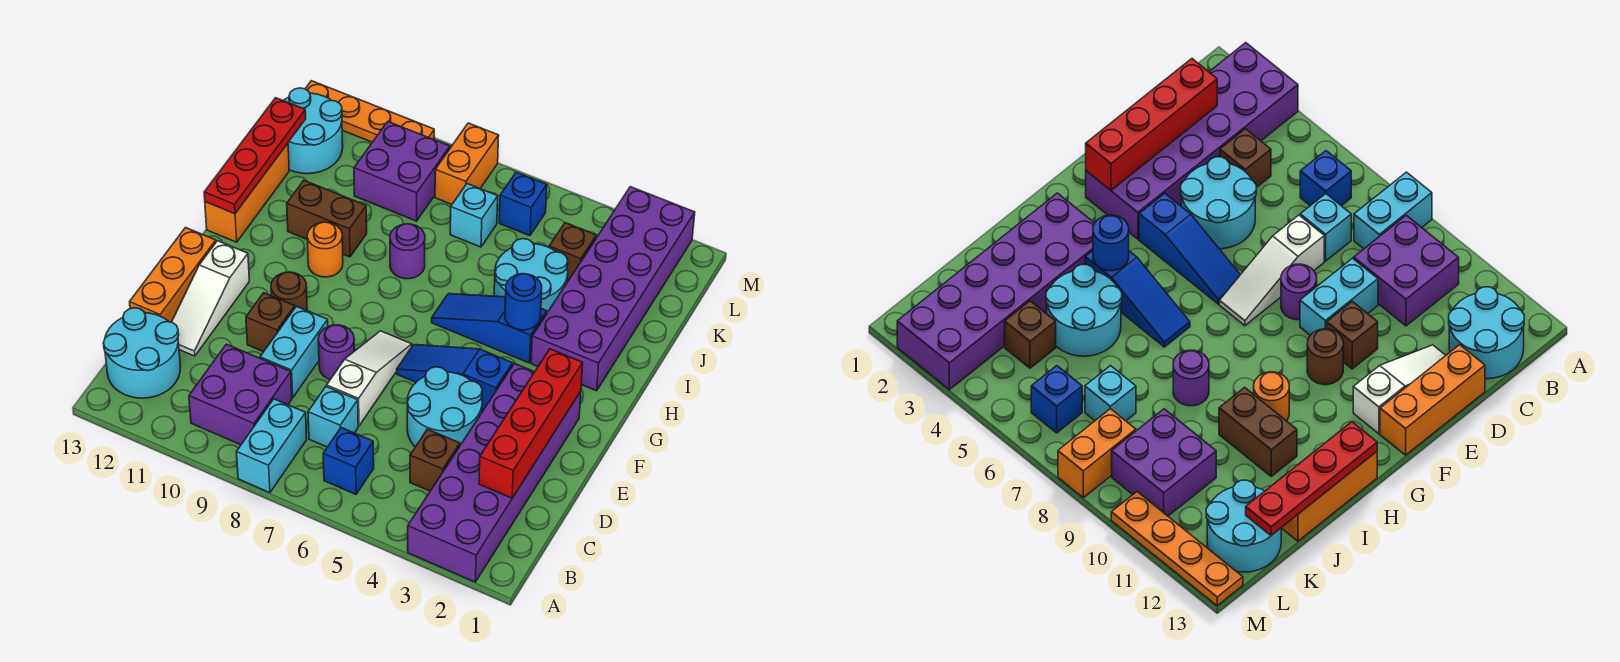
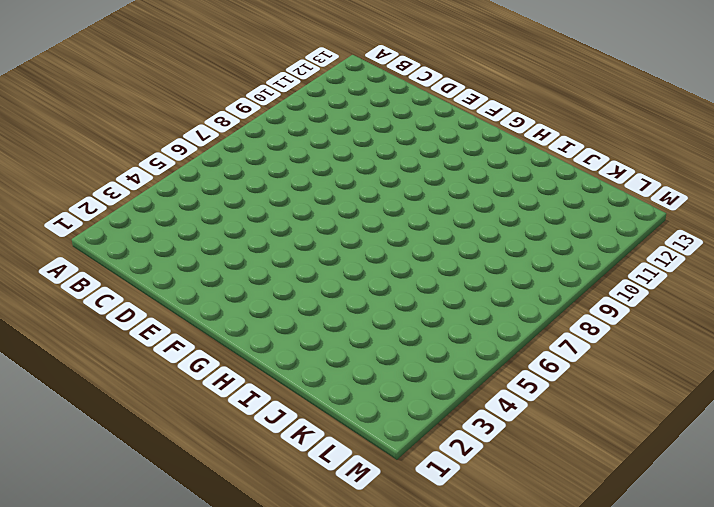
none -> purple brick A2:F3 level 1
none -> cyan brick A8:B8 level 1
none -> blue brick B6 level 1
none -> purple brick B9:C10 level 1

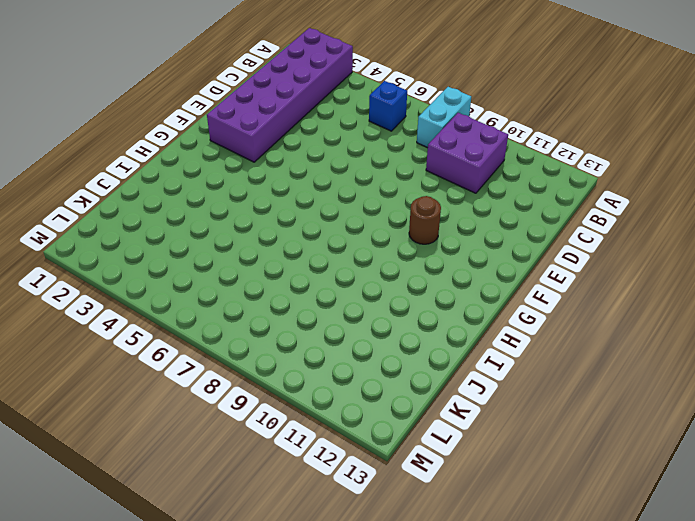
none -> cyan round brick B12:C13 level 1
none -> brown brick C4 level 1
none -> cyan brick C7 level 1
none -> cyan round brick D4:E5 level 1

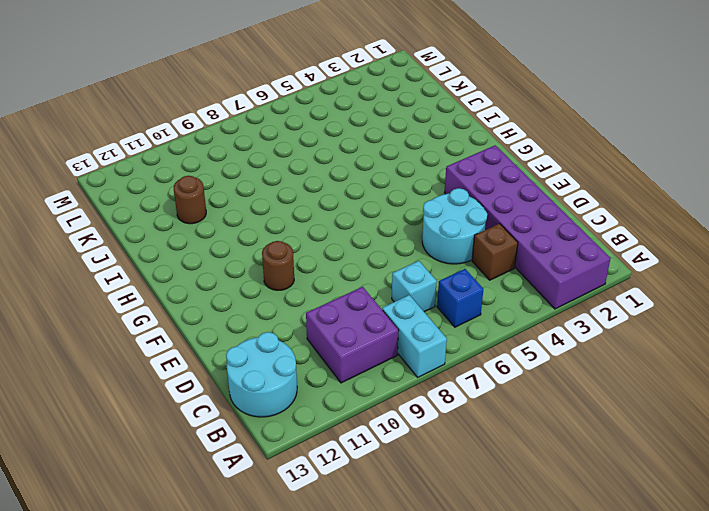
brown round brick J11 level 1 -> none
none -> white slope D7:F7 level 1 top D
none -> cyan brick D9:E9 level 1
none -> white slope D12:F12 level 1 top F
none -> orange brick D13:F13 level 1

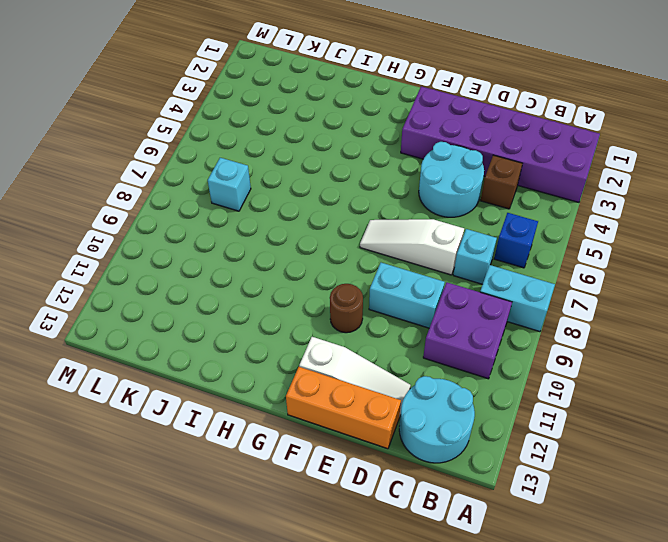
none -> purple round brick E8 level 1
none -> brown brick E10 level 1
none -> blue slope F4:F6 level 1 top 4
none -> purple brick H2:M3 level 1

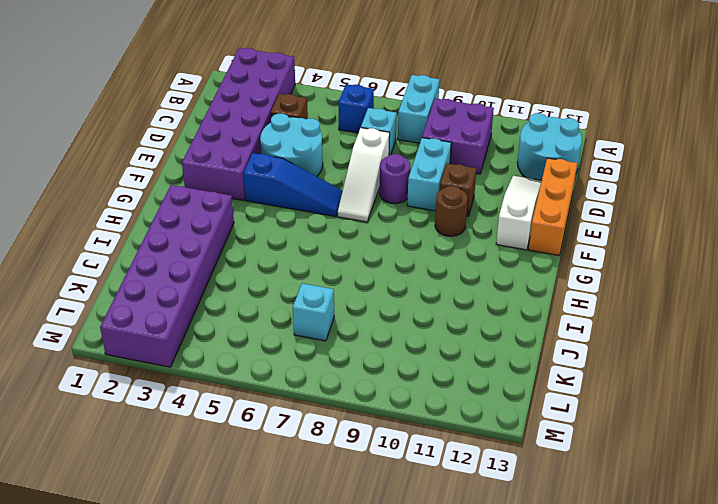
none -> blue slope H4:H6 level 1 top 4
none -> orange round brick H10 level 1
none -> orange brick H13:J13 level 1
none -> cyan round brick I4:J5 level 1

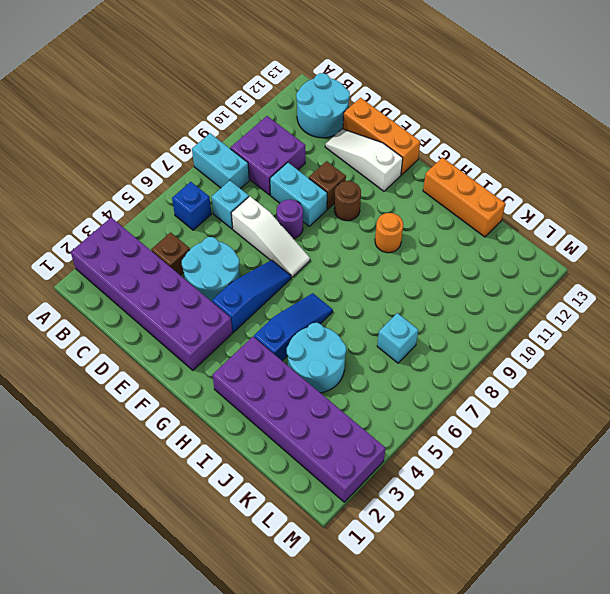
none -> purple round brick I8 level 1
none -> brown brick I10:I11 level 1
none -> brown brick K4 level 1
none -> purple brick K9:L10 level 1

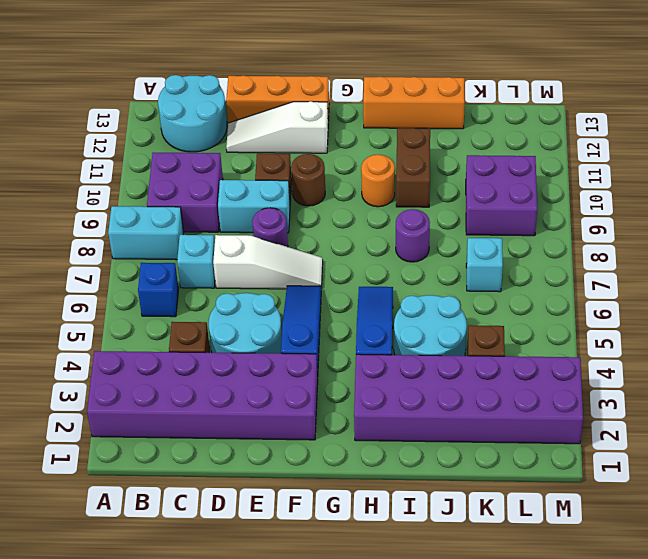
none -> cyan round brick K12:L13 level 1
none -> blue brick L6 level 1
none -> orange brick L8:M8 level 1
none -> orange plate M10:M13 level 1

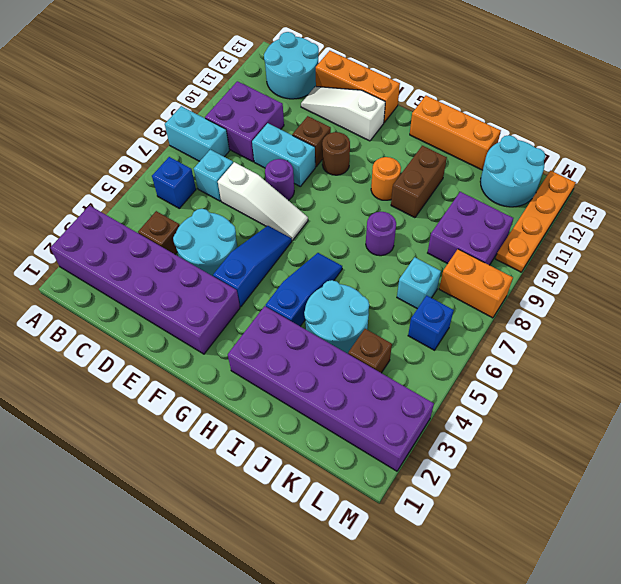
none -> red brick C2:F2 level 2
none -> blue round brick H4 level 2
none -> red plate H13:K13 level 2

